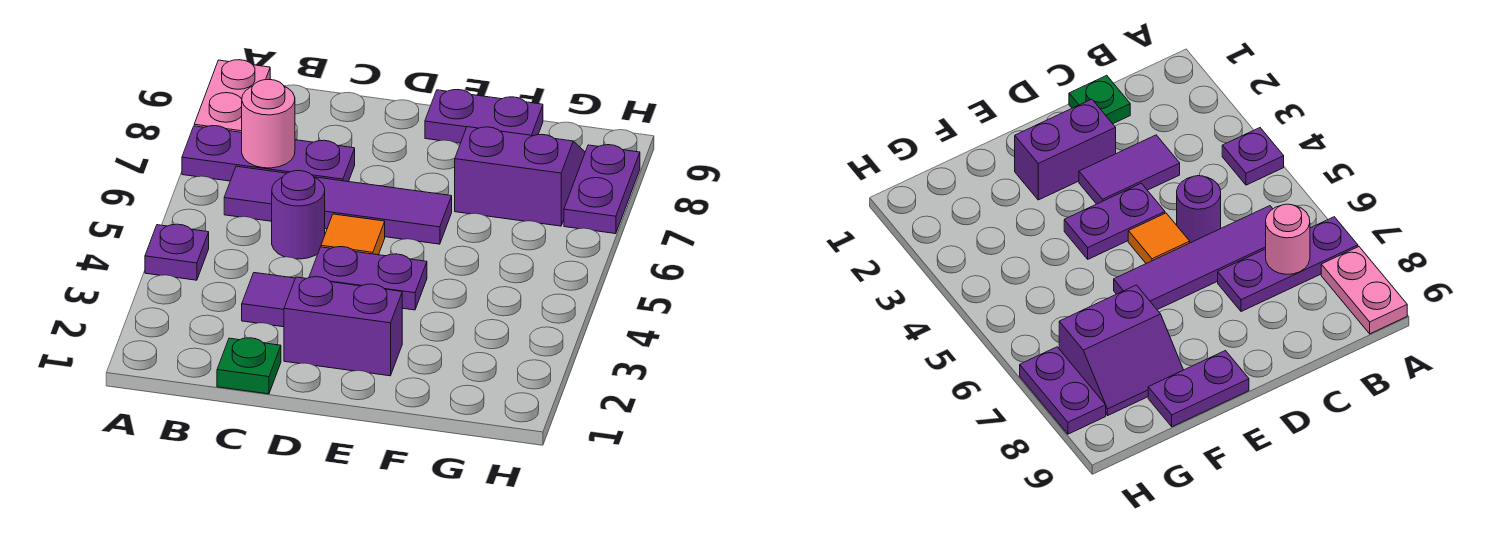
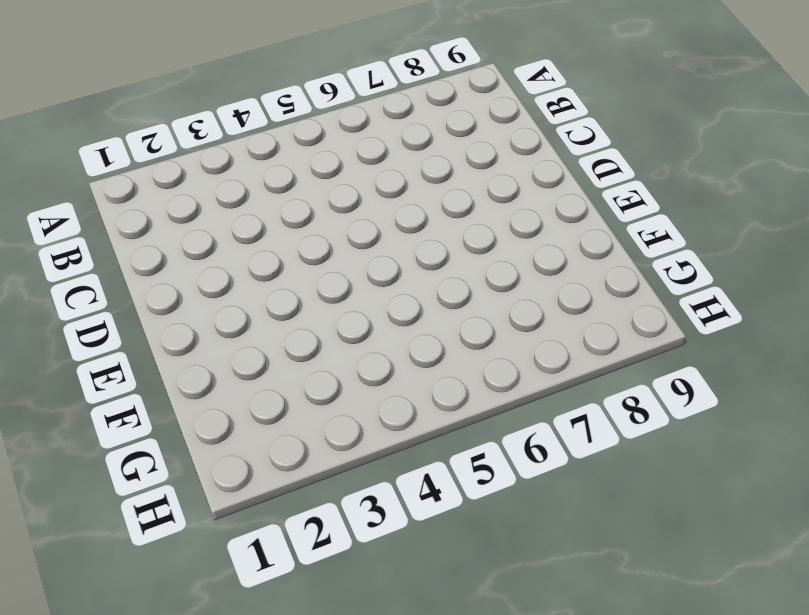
none -> purple plate A4 level 1
none -> purple plate A7:C7 level 1
none -> pink plate A8:A9 level 1

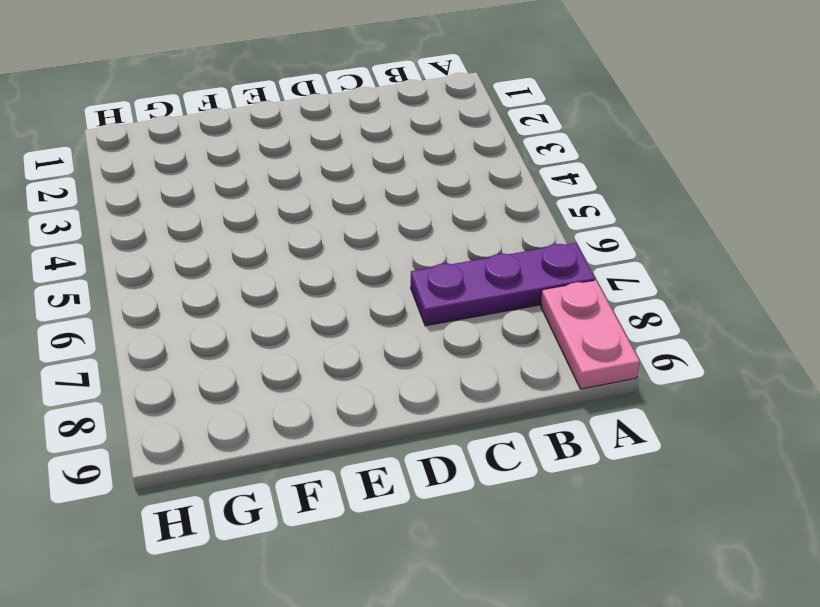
none -> purple plate A4 level 1
none -> purple tile B6:E6 level 1
none -> green plate C1 level 1

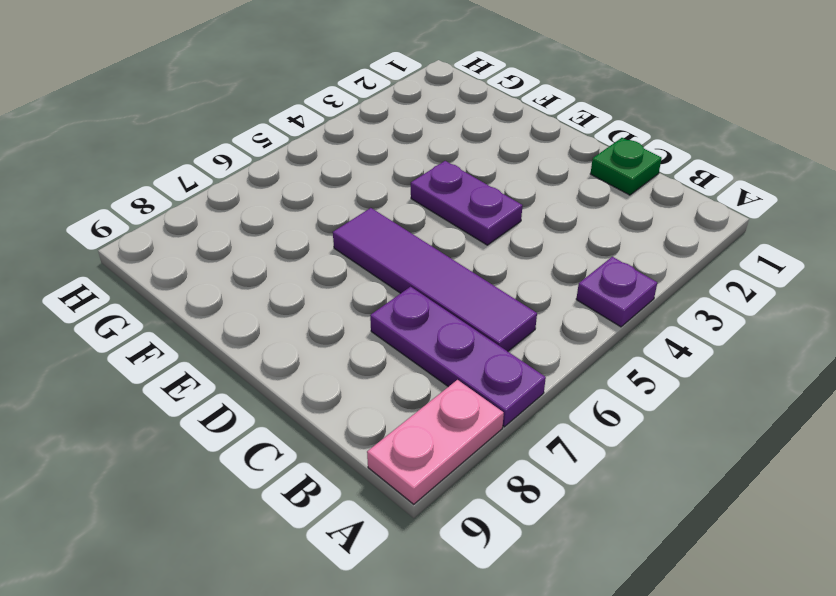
none -> purple tile C3:D3 level 1
none -> purple round brick C5 level 1
none -> purple brick D2:E2 level 1

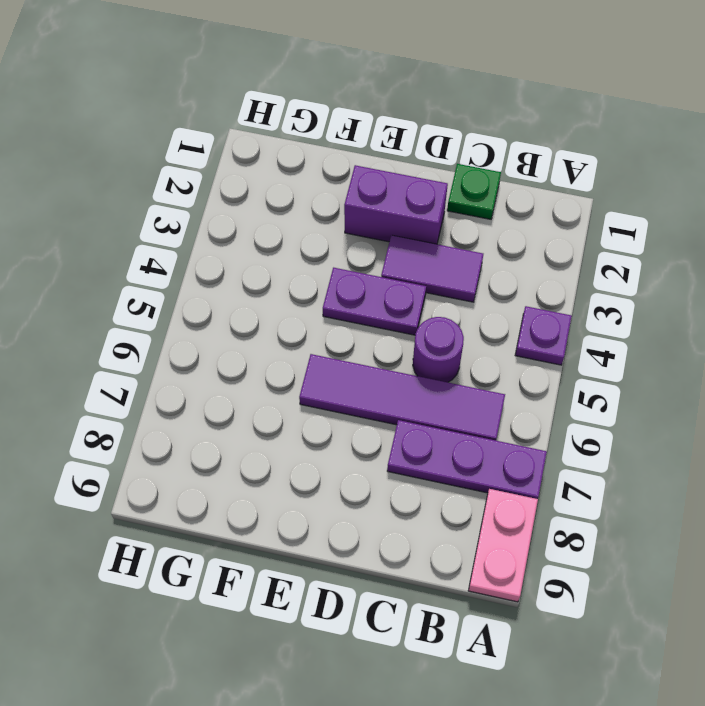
none -> orange tile D5 level 1
none -> purple plate E9:F9 level 1
none -> purple slope F7:G8 level 1 top 7

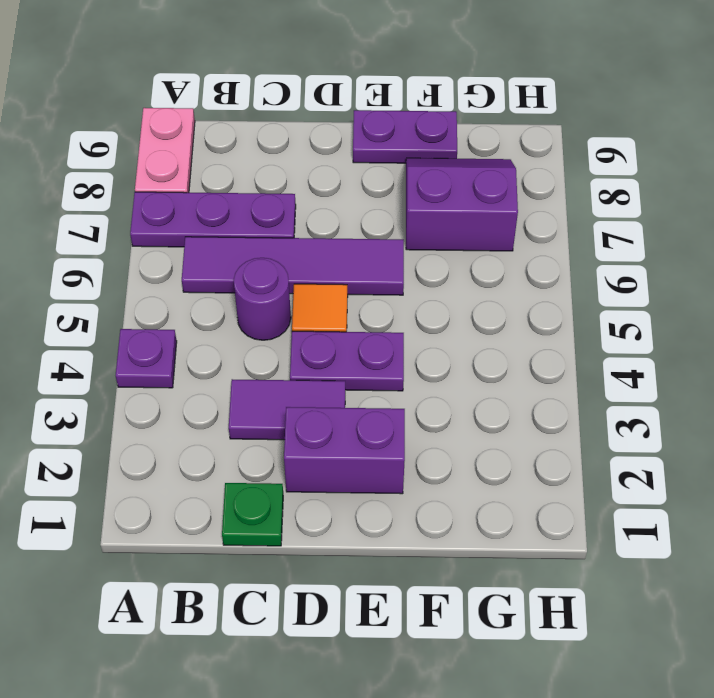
none -> purple plate H7:H8 level 1
none -> pink round brick B7 level 2

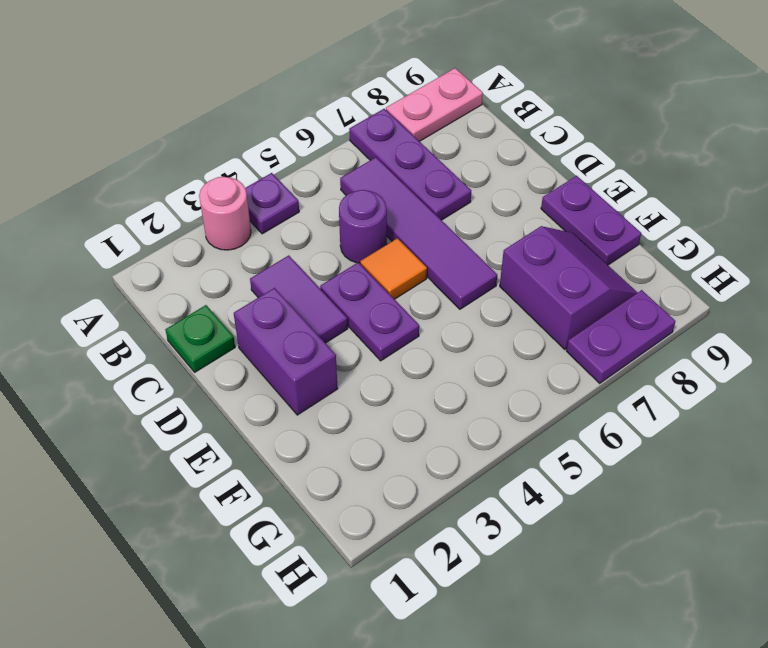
pink round brick A3 level 1 -> pink round brick B7 level 2

